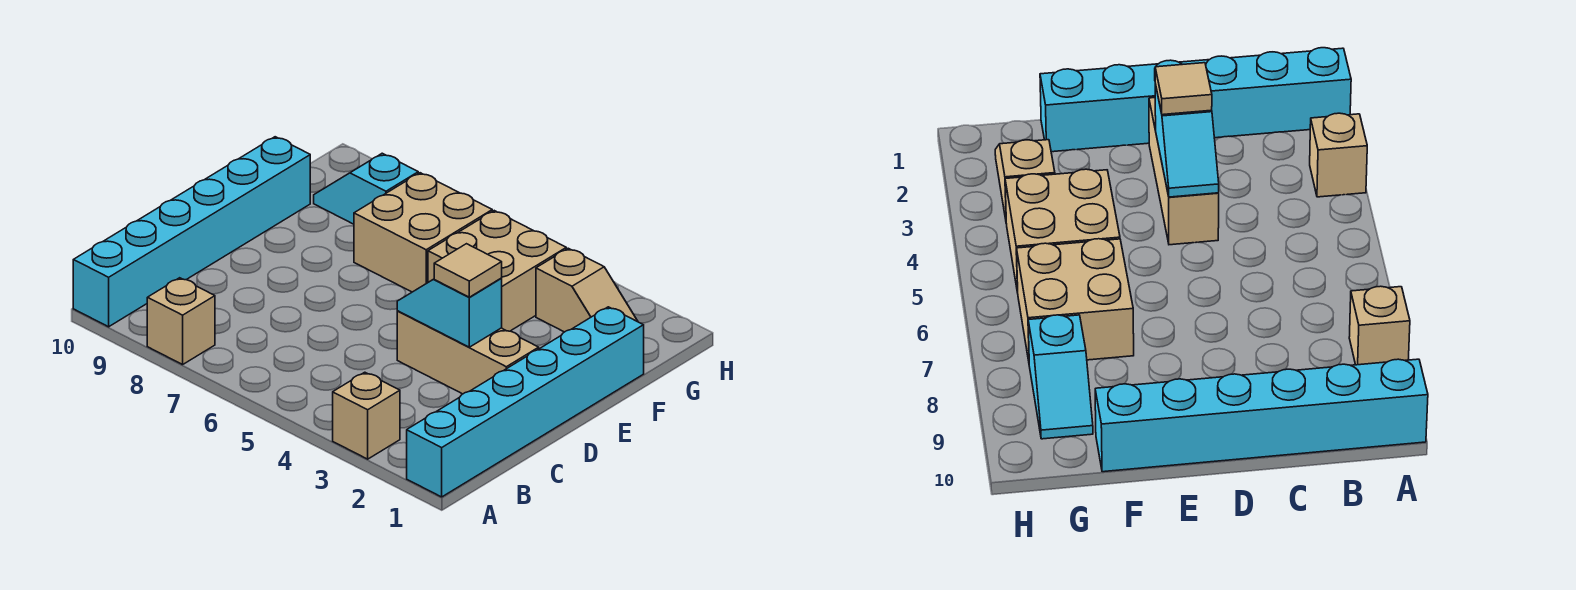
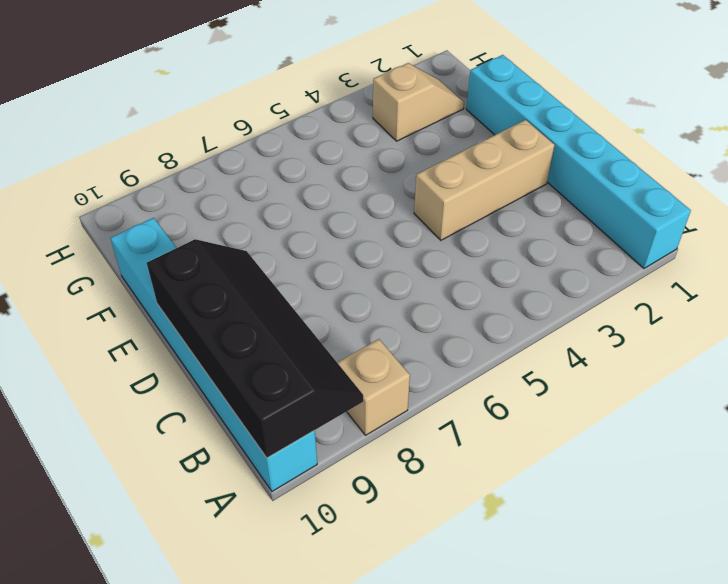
black slope A9:D10 level 2 top 10 -> none
none -> tan brick A3 level 1
none -> tan brick F4:G5 level 1

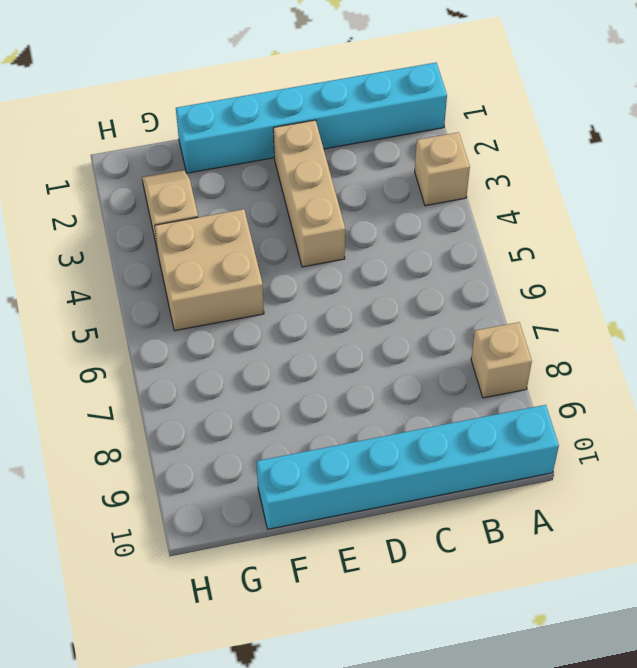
none -> tan brick F6:G7 level 1
none -> cyan slope G8:G9 level 1 top 8

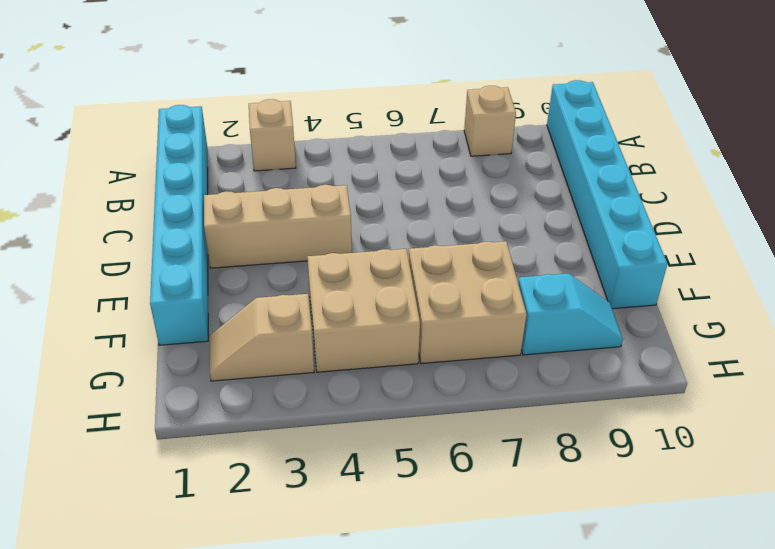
none -> cyan slope D3:D4 level 2 top 3
none -> tan tile D3 level 3

